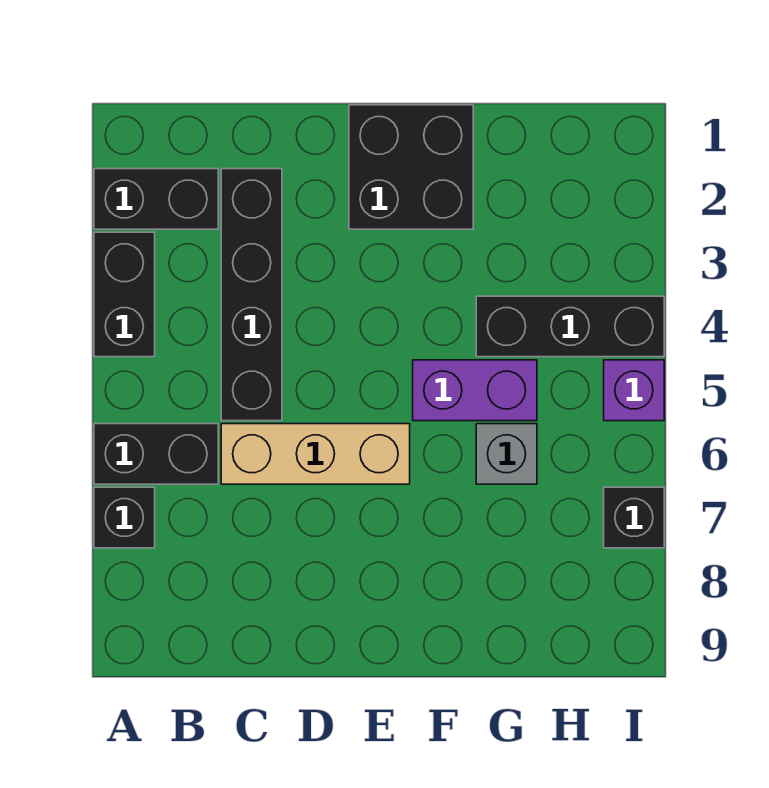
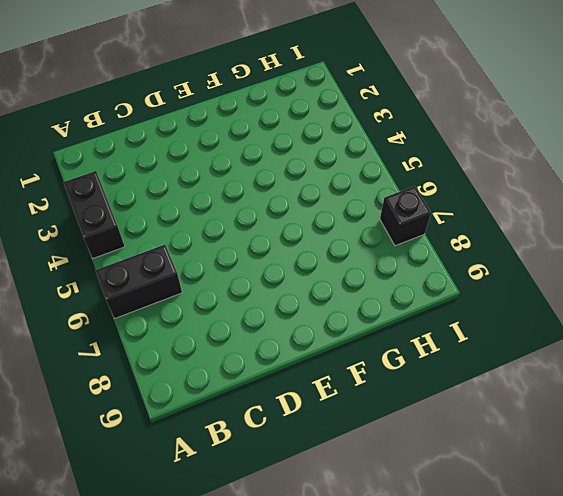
none -> black brick A2:B2 level 1
none -> black brick A7 level 1
none -> black brick C2:C5 level 1

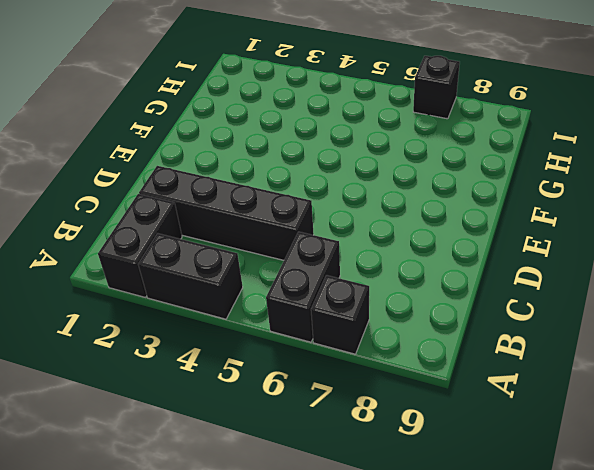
none -> tan brick C6:E6 level 1
none -> black brick E1:F2 level 1
none -> purple brick F5:G5 level 1

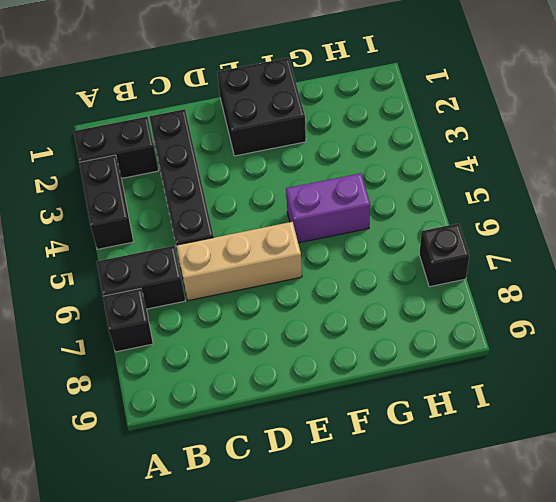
none -> black brick G4:I4 level 1
none -> grey brick G6 level 1
none -> purple brick I5 level 1

